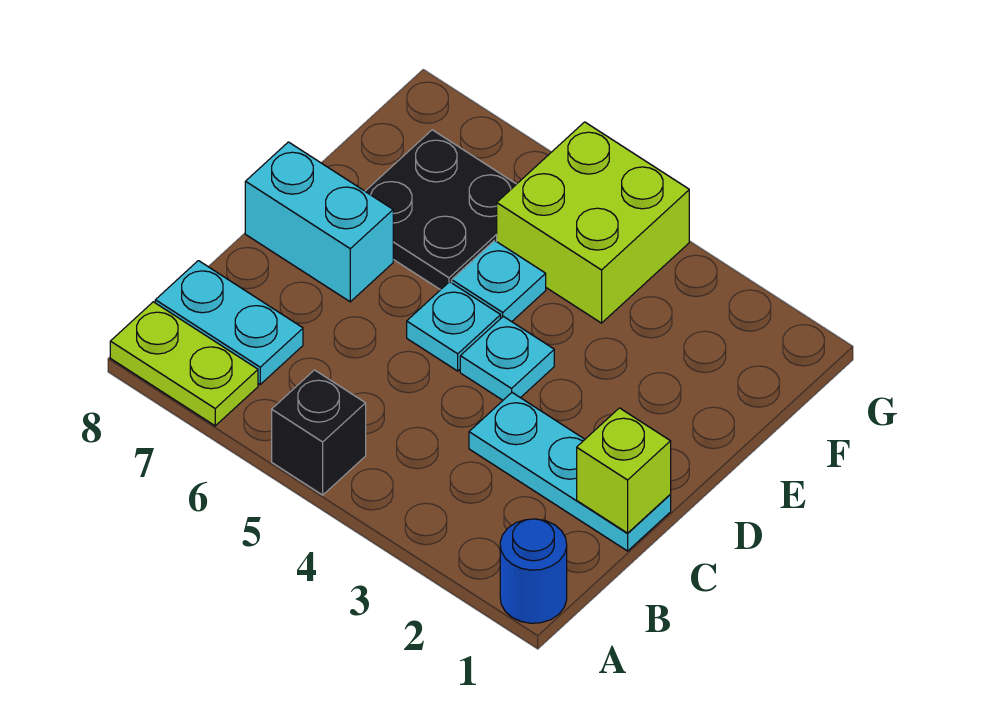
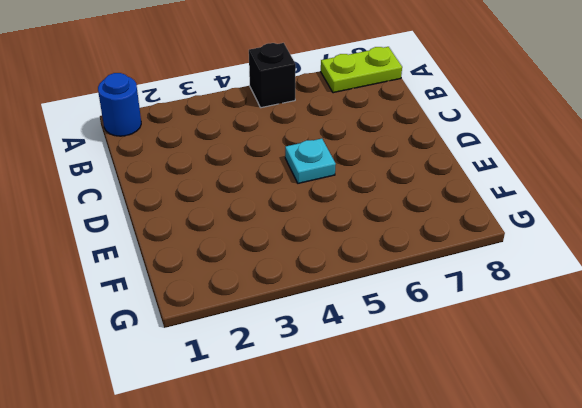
none -> cyan plate B7:B8 level 1
none -> cyan plate C1:C3 level 1
none -> cyan plate D4 level 1

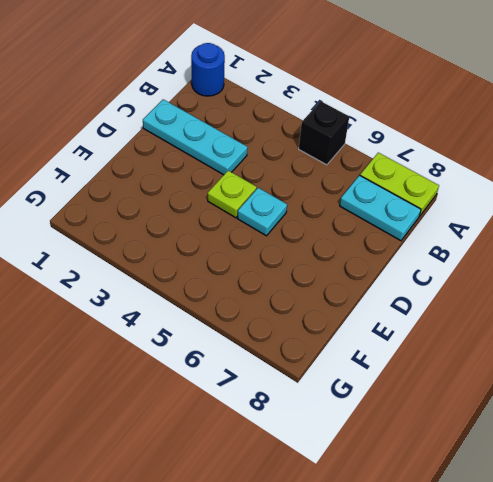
lime plate D4 level 1 -> cyan plate D4 level 1
none -> cyan brick D7:D8 level 1
none -> cyan plate E5 level 1
none -> black plate E6:F7 level 1

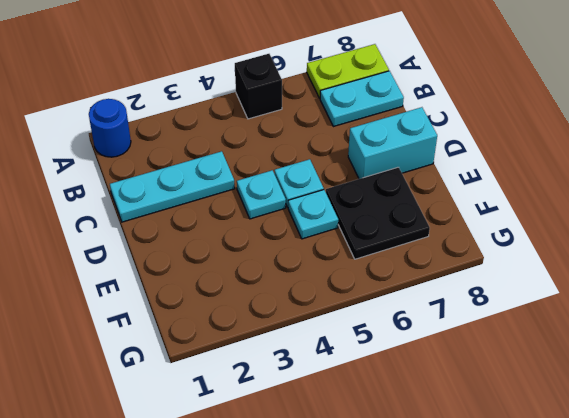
none -> lime brick F4:G5 level 1
none -> lime brick C1 level 2

